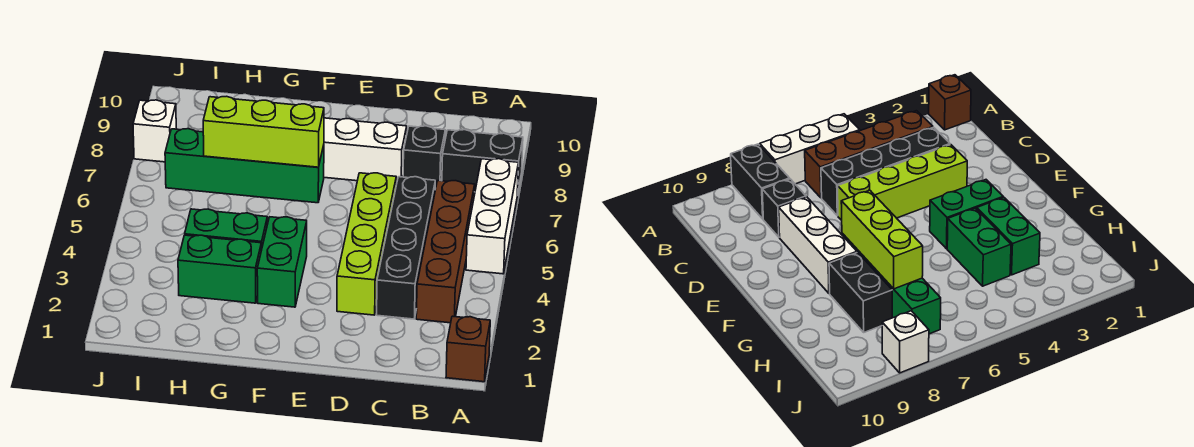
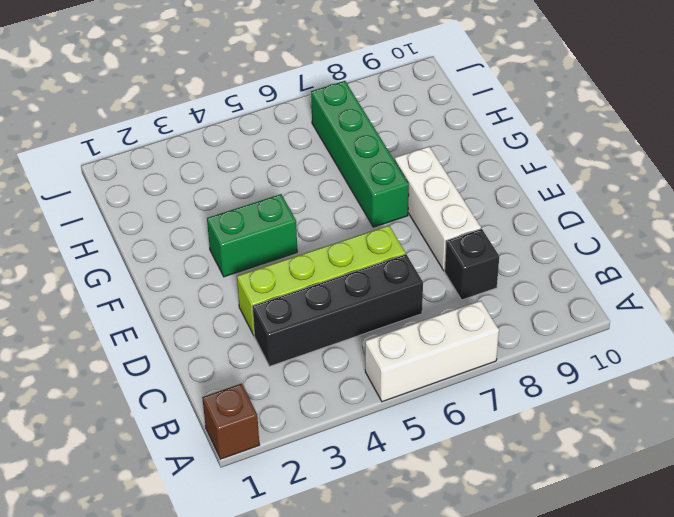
none -> black brick A8:B8 level 1
none -> brown brick B3:B6 level 1
none -> green brick G3:H3 level 1

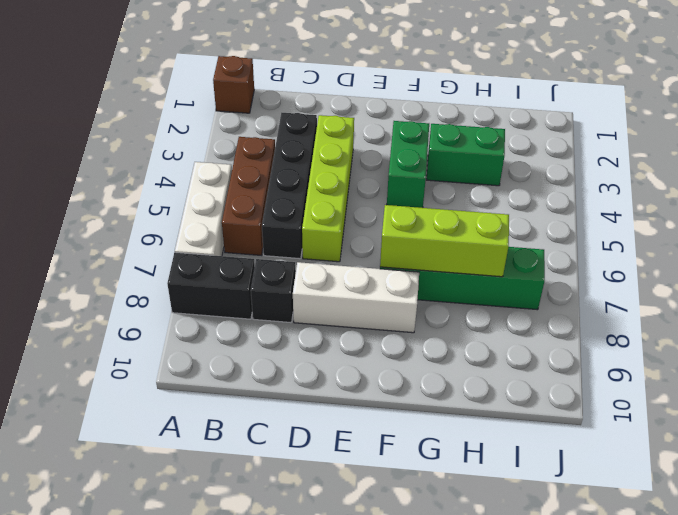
brown brick B4:B6 level 1 -> brown brick B3:B6 level 1
none -> green brick G4:H4 level 1
none -> black brick G8:H8 level 1
none -> white brick J8 level 1

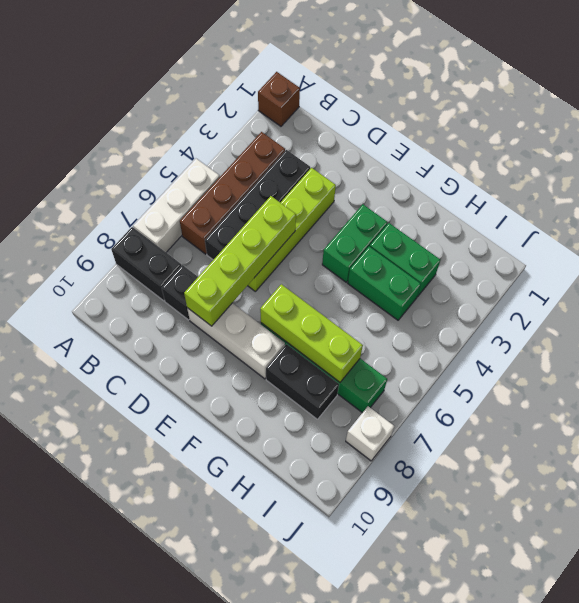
lime brick D5:D8 level 2 -> none

